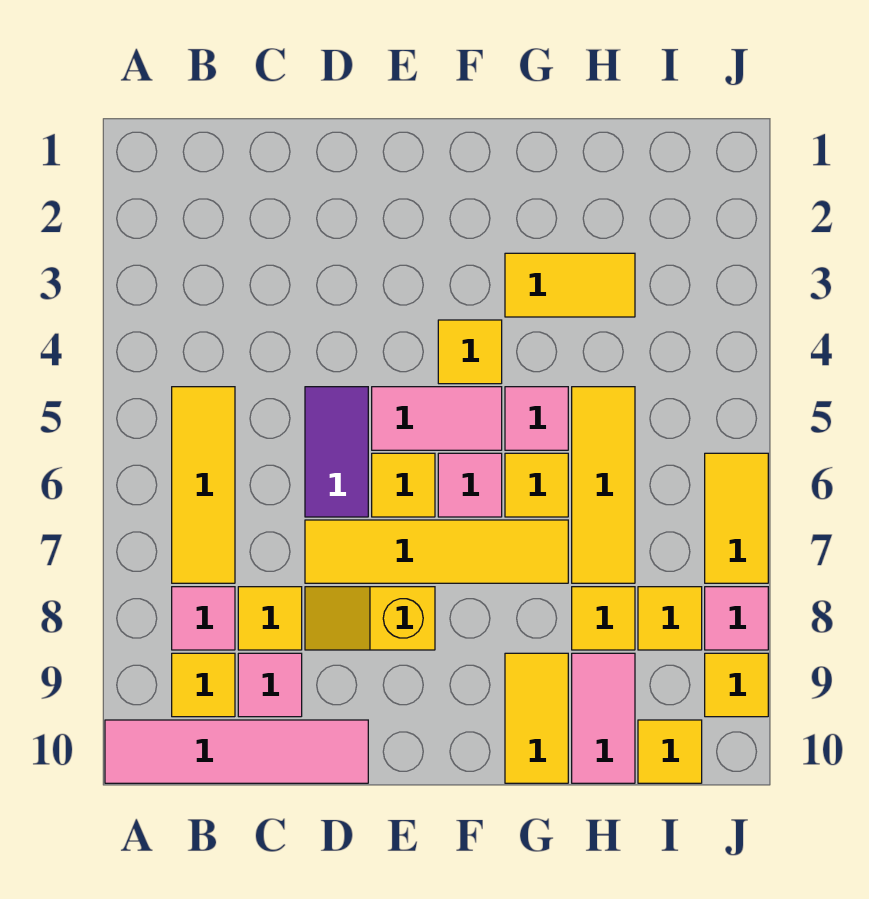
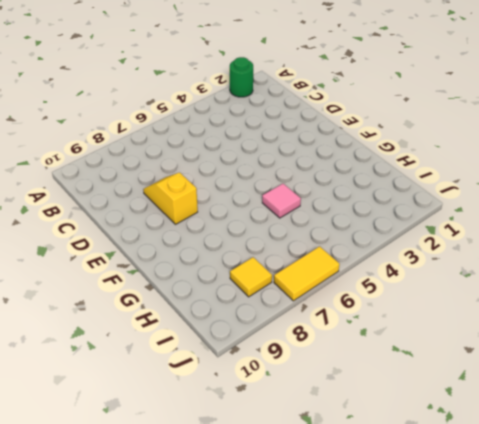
green round brick A2 level 1 -> none
none -> pink tile A10:D10 level 1
none -> yellow tile B5:B7 level 1
none -> pink tile B8 level 1

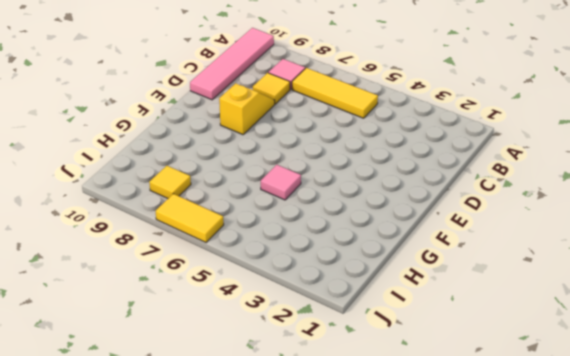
none -> yellow tile B9 level 1
none -> pink tile C9 level 1
none -> purple tile D5:D6 level 1

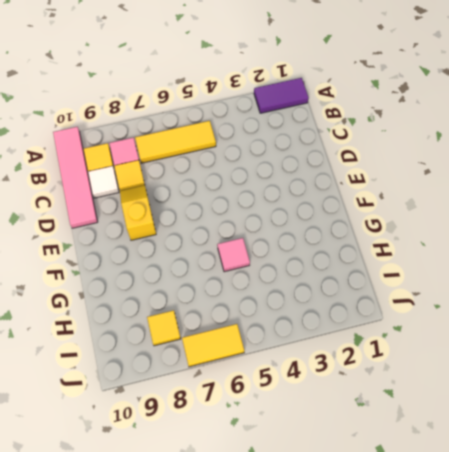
purple tile A1:A2 level 1 -> purple tile D5:D6 level 1
white tile C9 level 1 -> pink tile C9 level 1
none -> yellow tile D7:G7 level 1
none -> pink tile E5:F5 level 1
none -> yellow tile E6 level 1

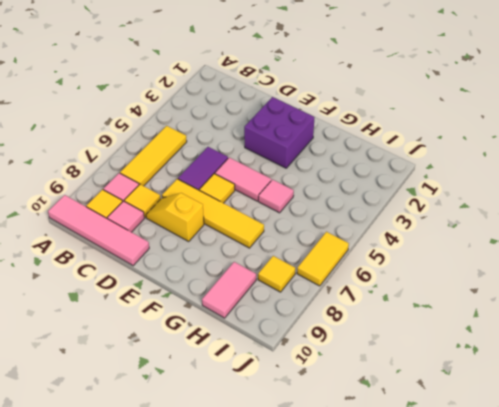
purple brick E2:F3 level 1 -> none
none -> yellow tile F4 level 1
none -> pink tile F6 level 1
none -> yellow tile G3:H3 level 1

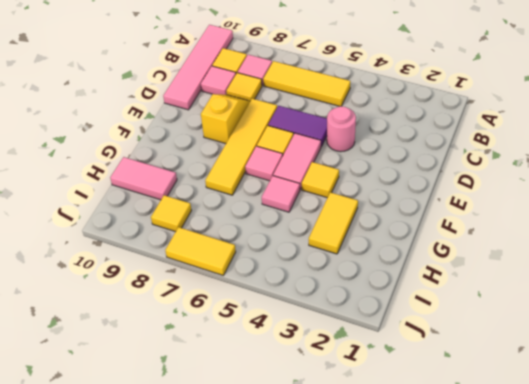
pink round brick D4 level 1 -> none
none -> yellow tile G6 level 1
none -> yellow tile G9:G10 level 1
none -> yellow tile H5:H7 level 1

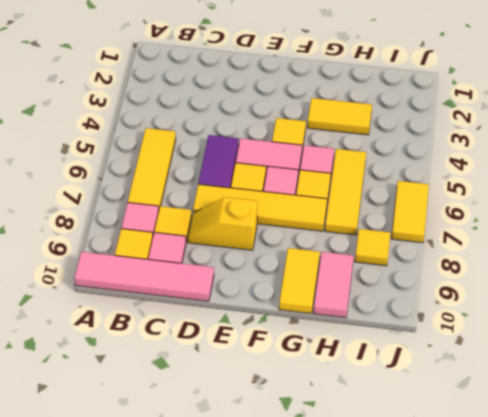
none -> yellow tile H8 level 1
none -> yellow tile I10 level 1
none -> pink tile J8 level 1

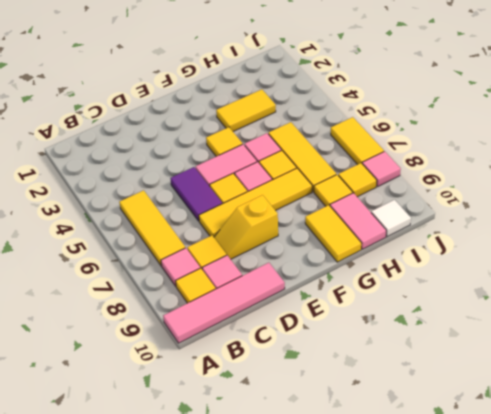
white tile I10 level 1 -> yellow tile I10 level 1
none -> yellow tile J9 level 1

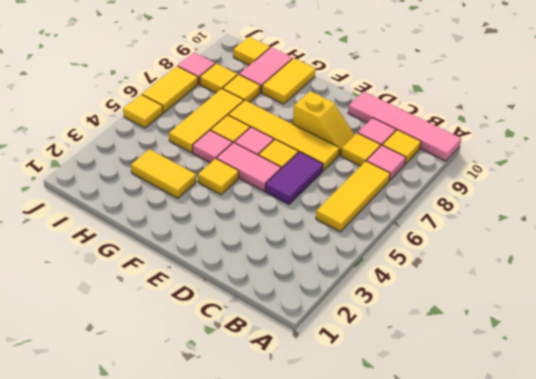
yellow tile J5 level 1 -> yellow tile J9 level 1

